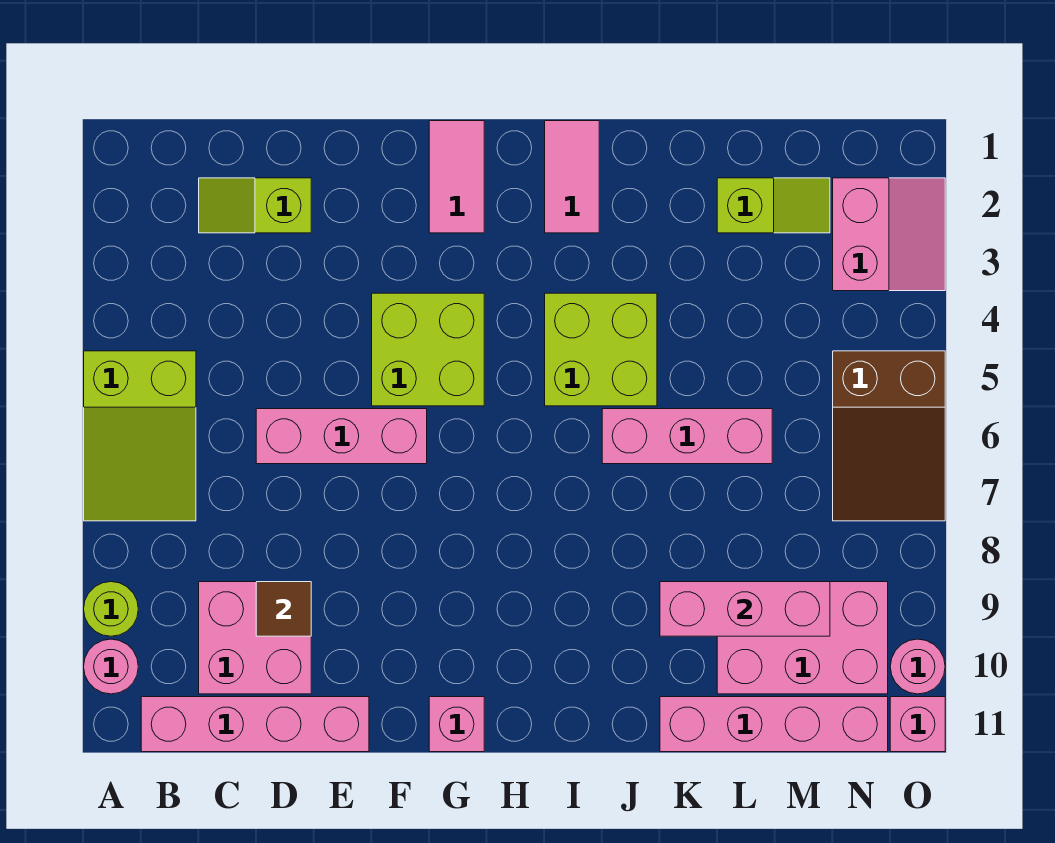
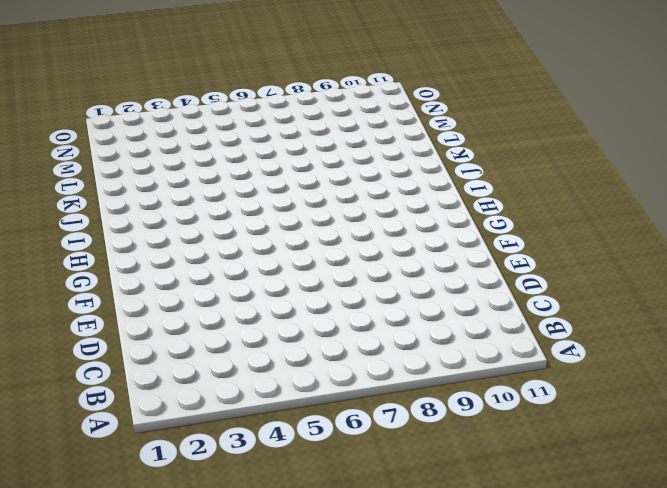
none -> lime slope A5:B7 level 1 top 5
none -> lime round brick A9 level 1
none -> pink round brick A10 level 1

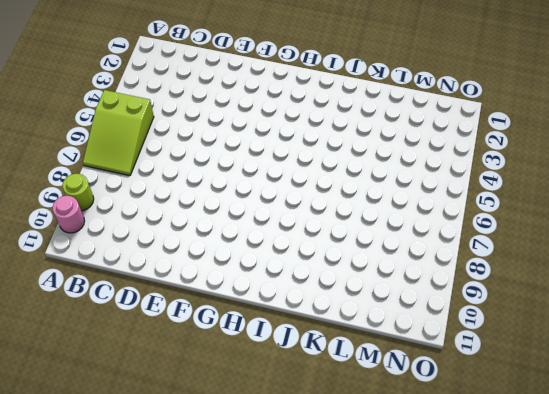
none -> pink brick B11:E11 level 1
none -> lime slope C2:D2 level 1 top D
none -> pink brick C9:D10 level 1

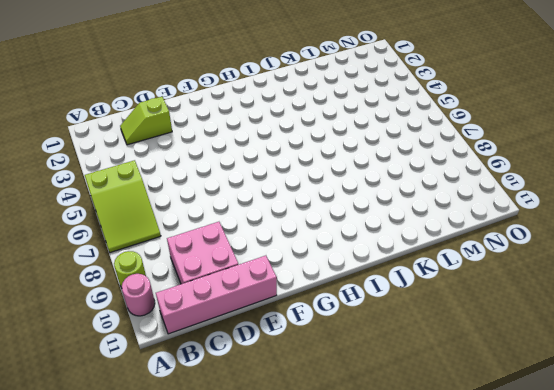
none -> pink brick D6:F6 level 1
none -> lime brick F4:G5 level 1
none -> pink tile G1:G2 level 1

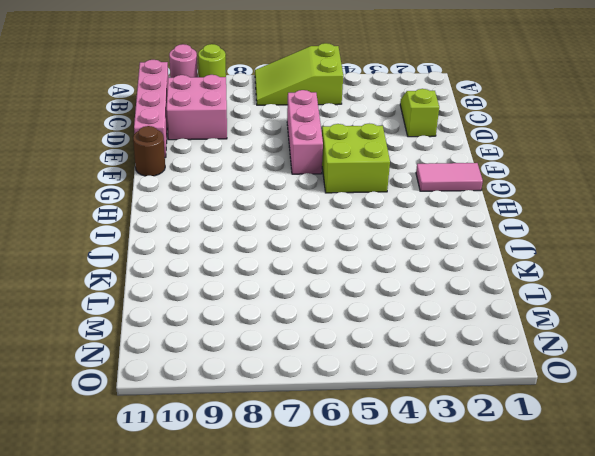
brown round brick F11 level 1 -> none
none -> pink brick G11 level 1
none -> pink tile I1:I2 level 1
none -> lime brick I4:J5 level 1

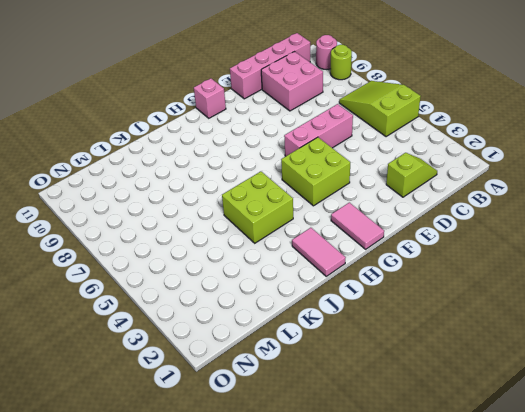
none -> pink brick J6:L6 level 1
none -> pink brick K11:N11 level 1
none -> lime slope L2:M2 level 1 top L

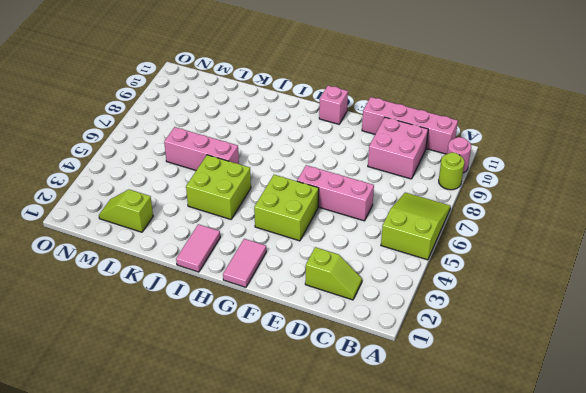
none -> pink brick K11:N11 level 1
none -> pink brick L9:N10 level 1
none -> pink slope N2:O3 level 1 top N

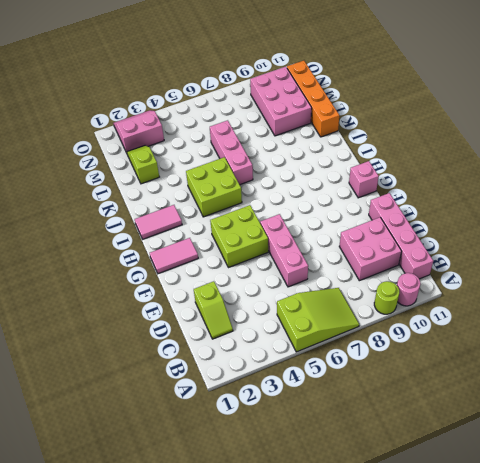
orange brick K11:N11 level 1 -> pink brick K11:N11 level 1
none -> brown slope N5:O7 level 1 top 5
none -> pink round brick O10 level 1
none -> pink brick O11 level 1

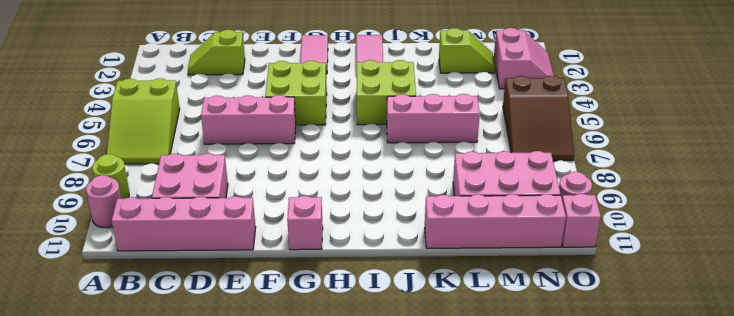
none -> brown tile D9 level 2
none -> pink brick K9:M9 level 2

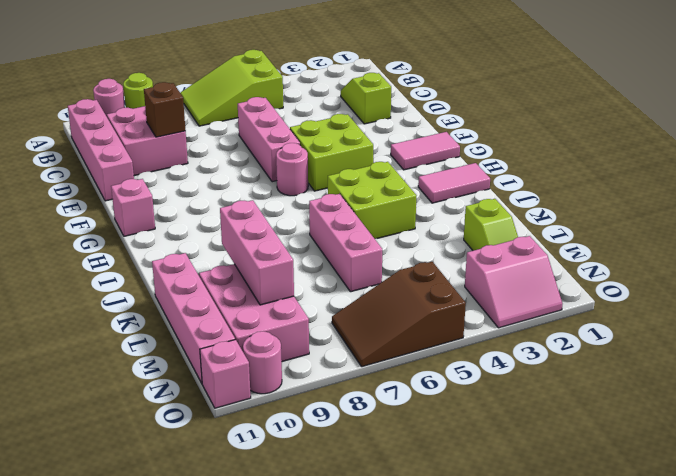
brown brick D9 level 2 -> brown tile D9 level 2
pink round brick G6 level 1 -> none

